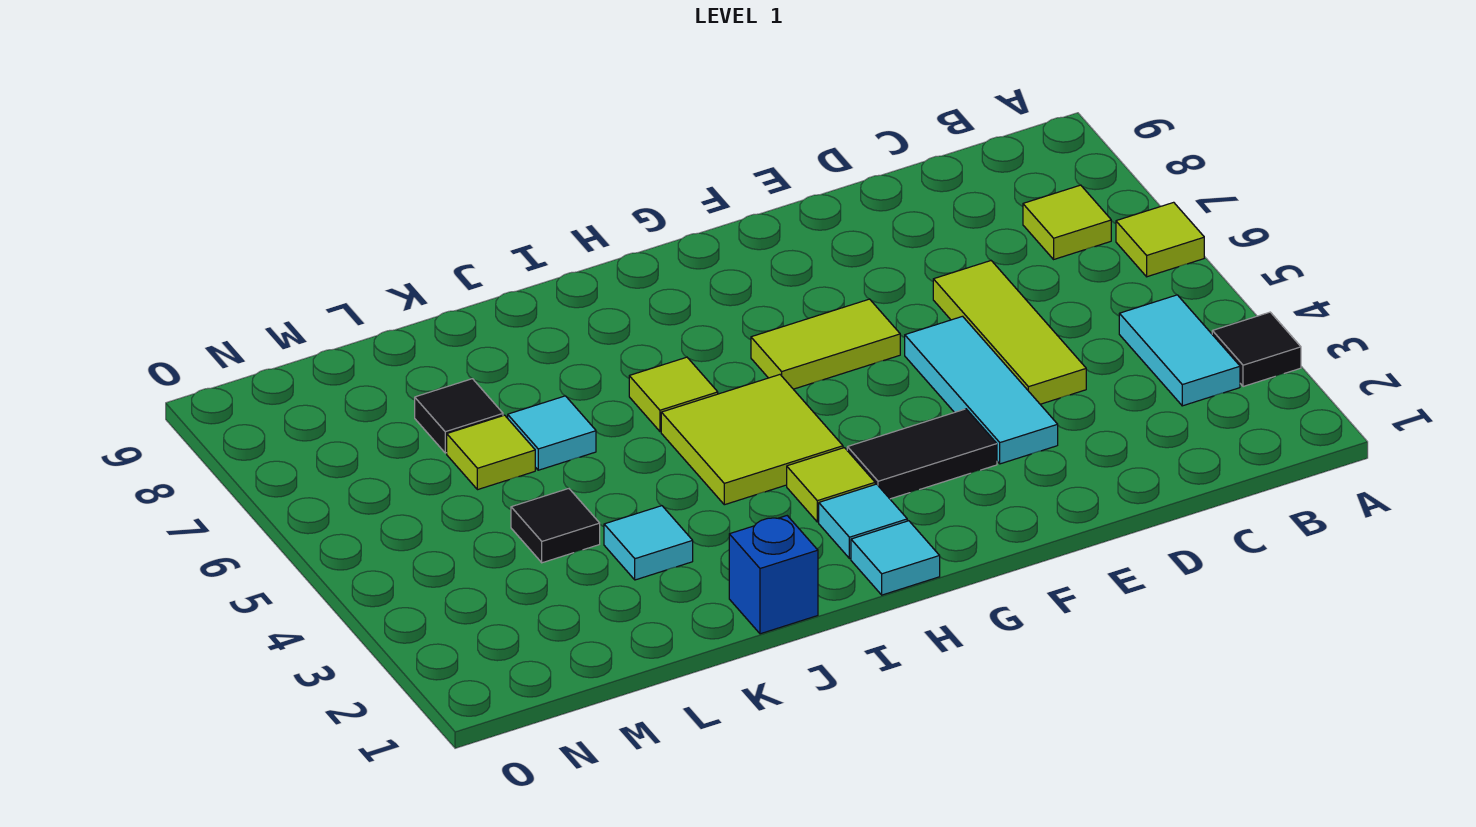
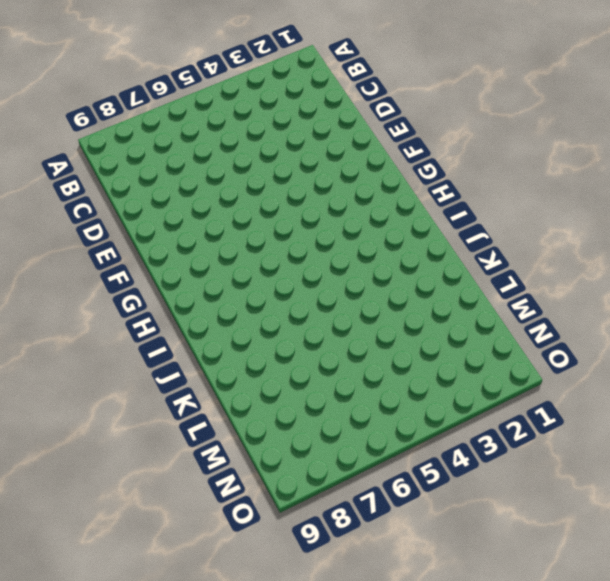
none -> black tile A3 level 1
none -> lime tile A6 level 1
none -> cyan tile B3:B4 level 1

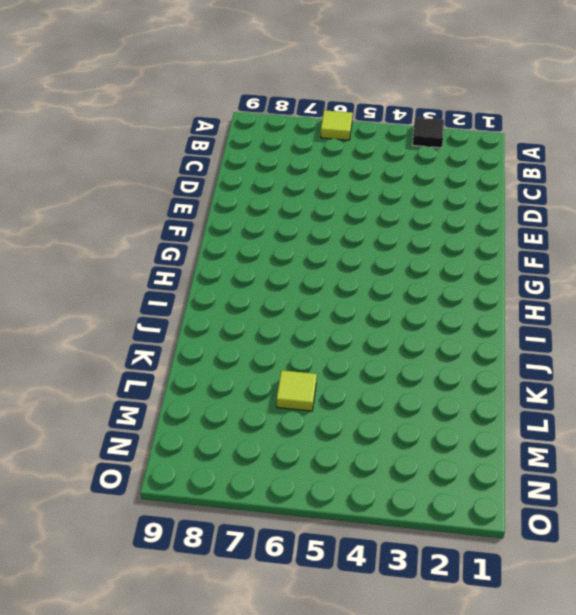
none -> cyan tile B3:B4 level 1
none -> lime tile B7 level 1
none -> lime tile D4:D6 level 1

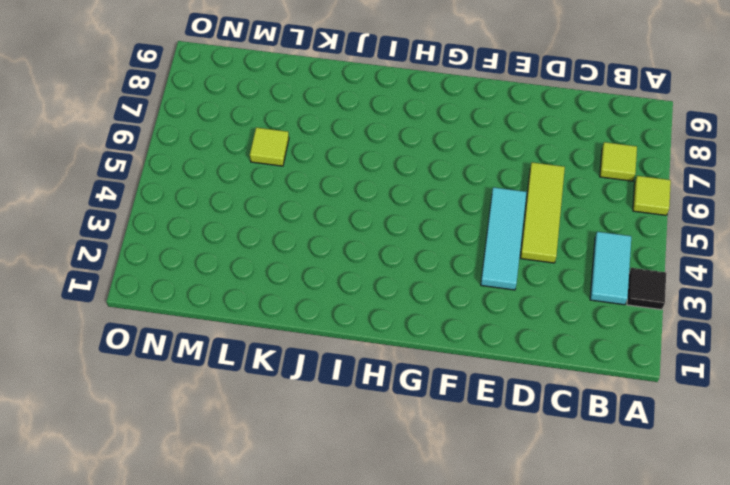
none -> black tile F3:G3 level 1
none -> lime tile F6:G6 level 1
none -> cyan tile H1 level 1

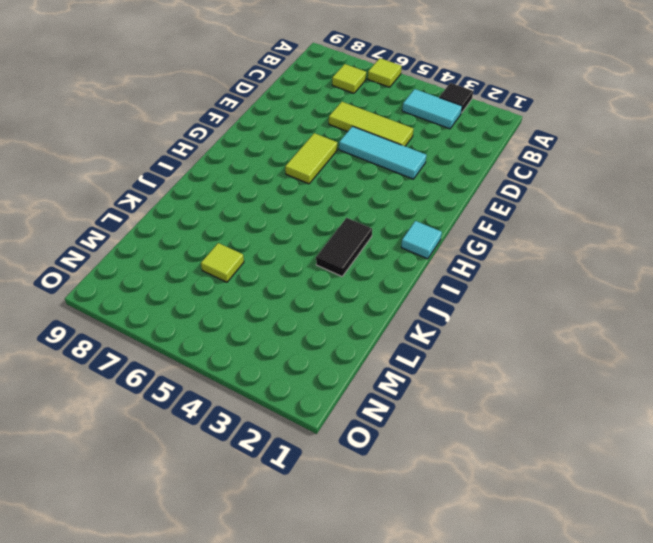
black tile I3:J3 level 1 -> black tile F3:G3 level 1
none -> cyan tile H2 level 1
none -> lime tile H3 level 1
none -> lime tile H4:I5 level 1

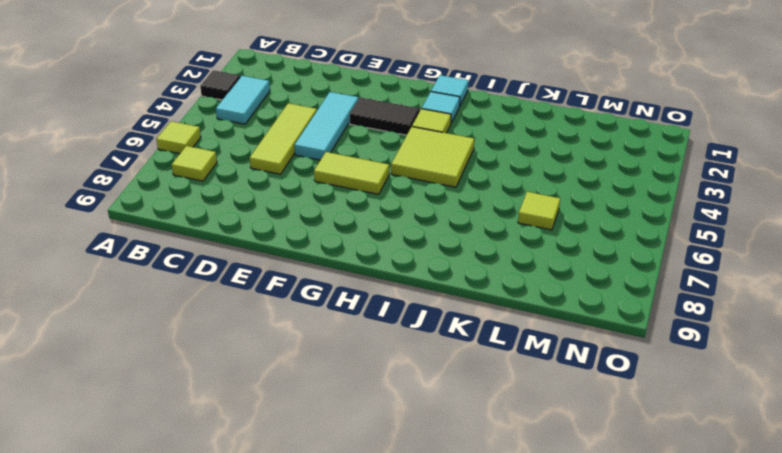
none -> lime tile I6 level 1
none -> blue brick J1 level 1
none -> cyan tile K3 level 1

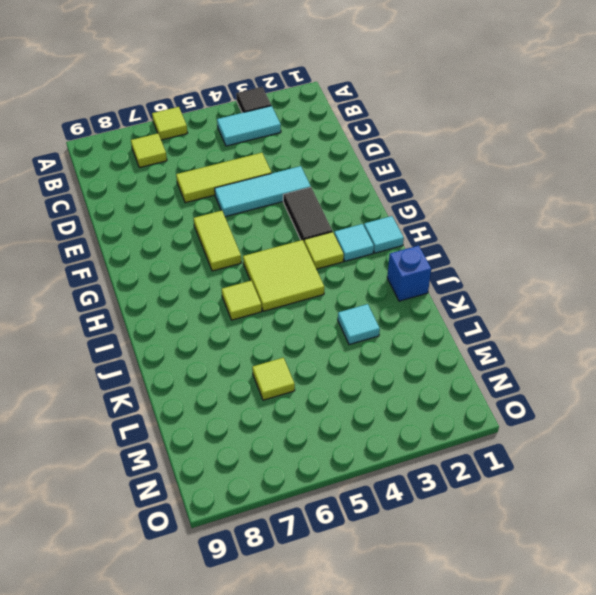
none -> cyan tile K6 level 1
none -> black tile L4 level 1
none -> black tile L7 level 1

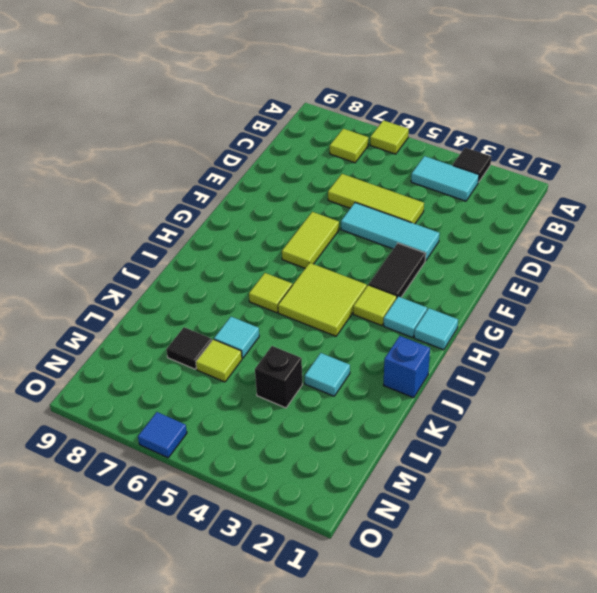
black brick L4 level 1 -> black tile L4 level 1
blue tile O6 level 1 -> none

